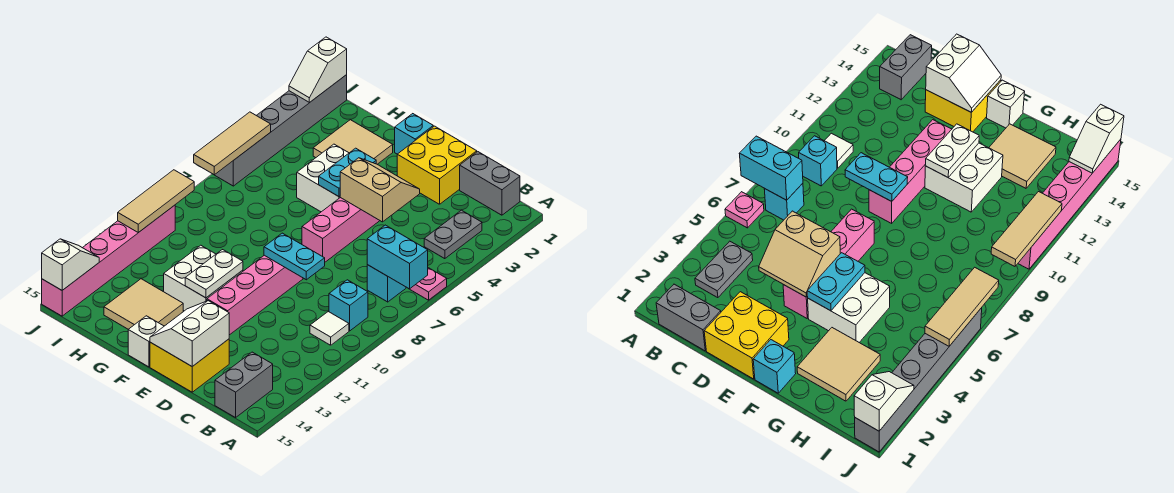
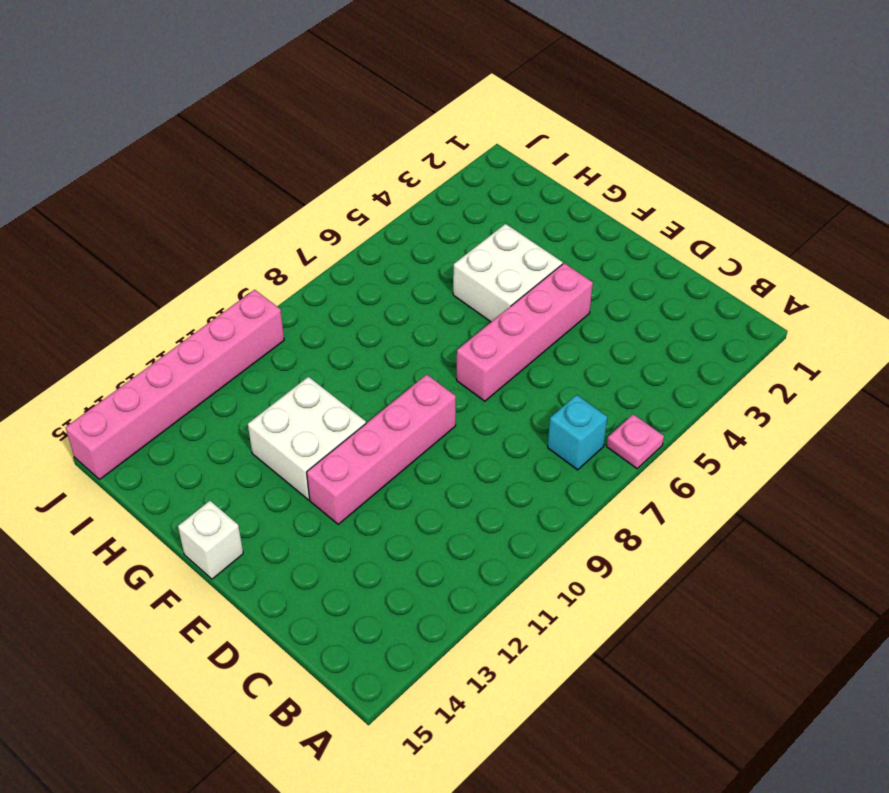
none -> grey brick B1:C1 level 1
none -> grey plate B3:B4 level 1
none -> cyan brick B9 level 1

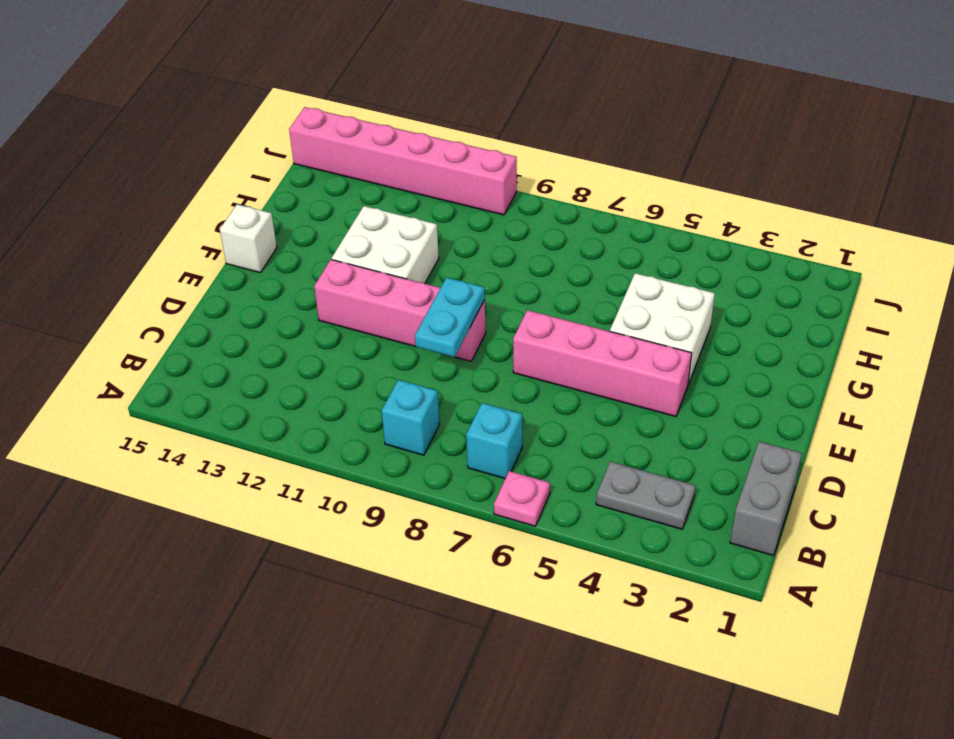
none -> white tile B10 level 1
none -> grey brick B14:B15 level 1
none -> yellow brick D1:E2 level 1

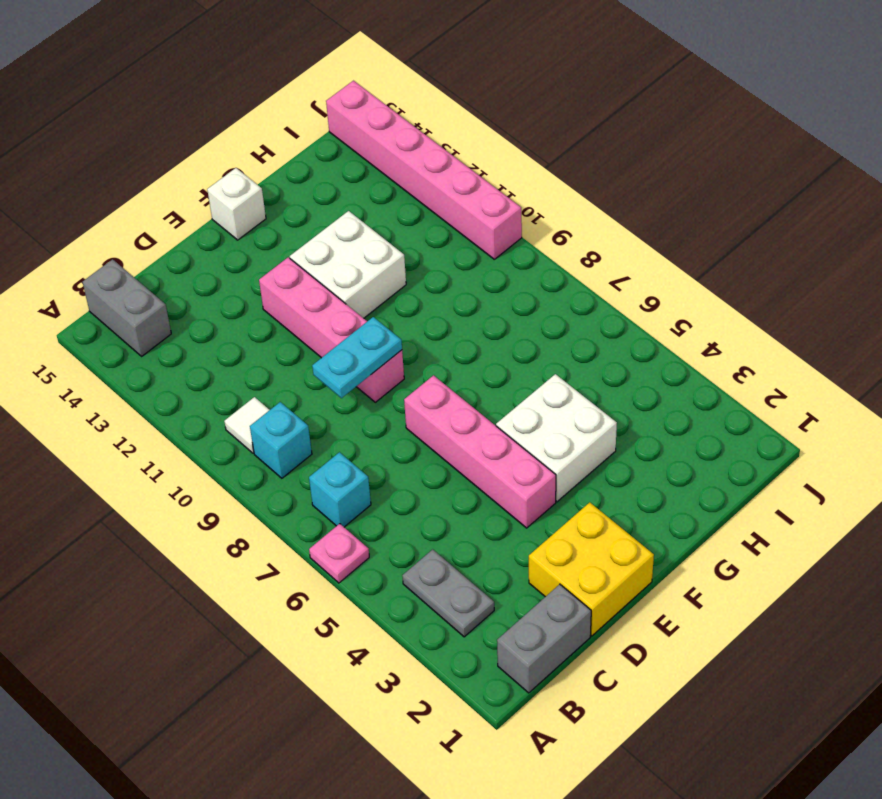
none -> yellow brick D14:E15 level 1
none -> cyan brick F1 level 1
none -> tan tile G2:H3 level 1

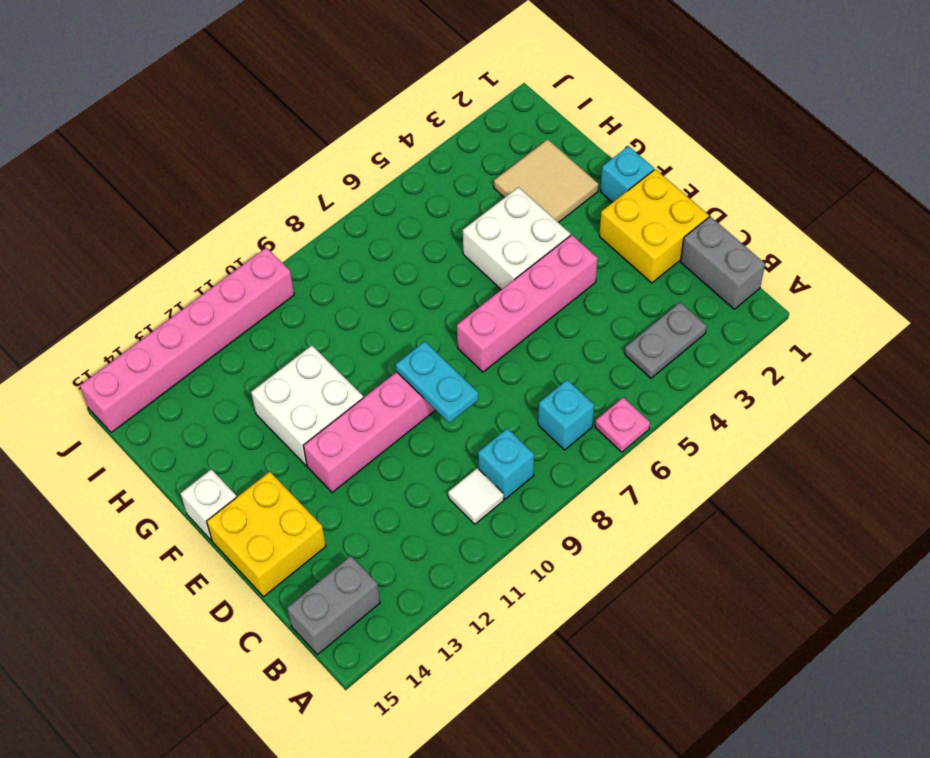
none -> tan tile G13:H14 level 1
none -> grey brick J1:J6 level 1
none -> cyan brick A7:B7 level 2

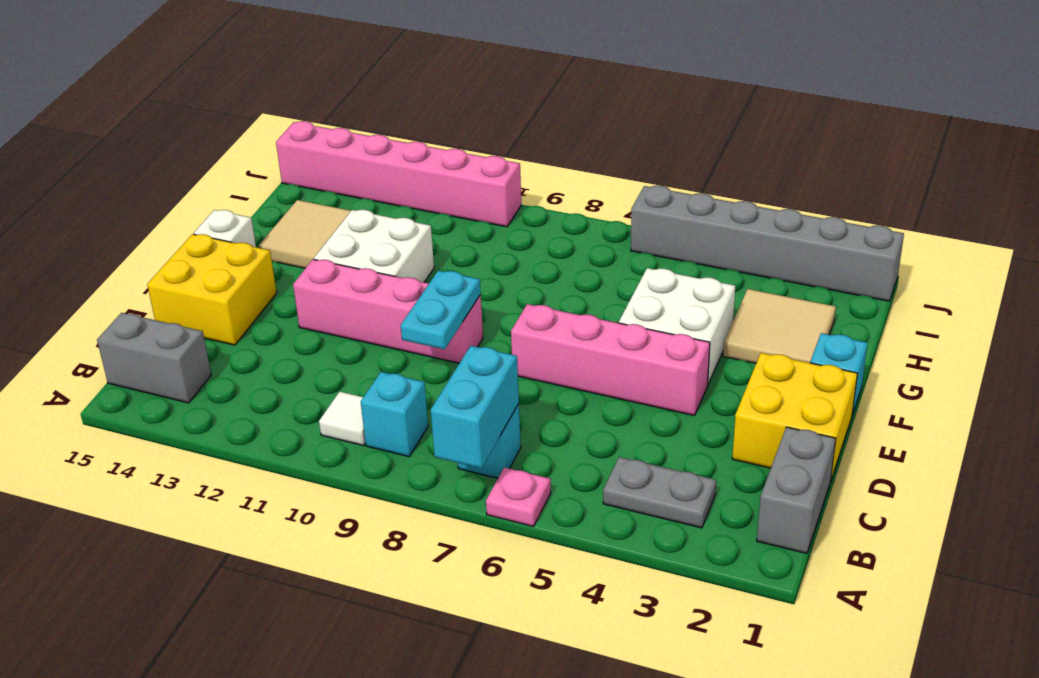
none -> tan slope D4:E5 level 2 top 5
none -> white slope D14:E15 level 2 top D
none -> cyan plate F4:F5 level 2

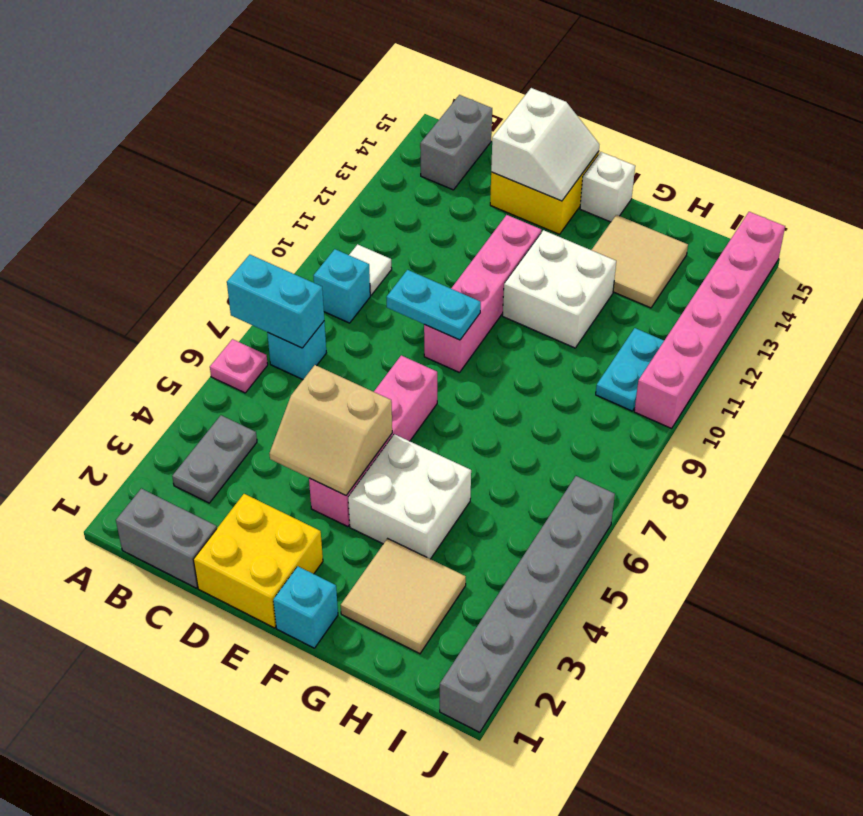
cyan plate I10:I11 level 1 -> cyan plate F4:F5 level 2
none -> white plate F11:F12 level 2
none -> white slope J1:J2 level 2 top 1
none -> tan tile J5:J7 level 2

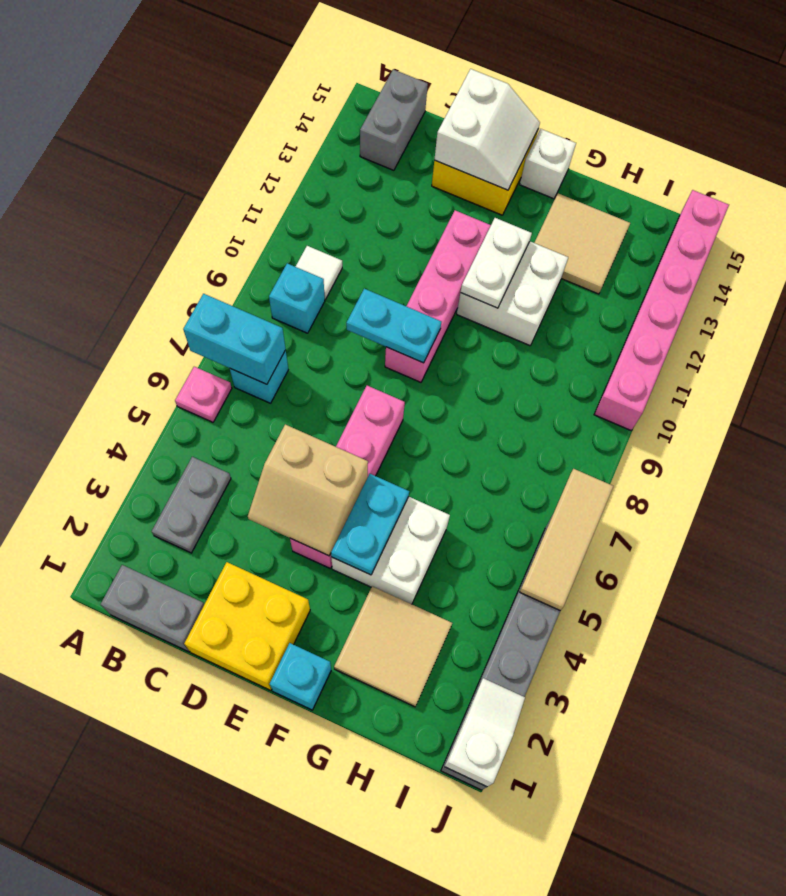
none -> tan tile J9:J11 level 2
none -> white slope J14:J15 level 2 top 15

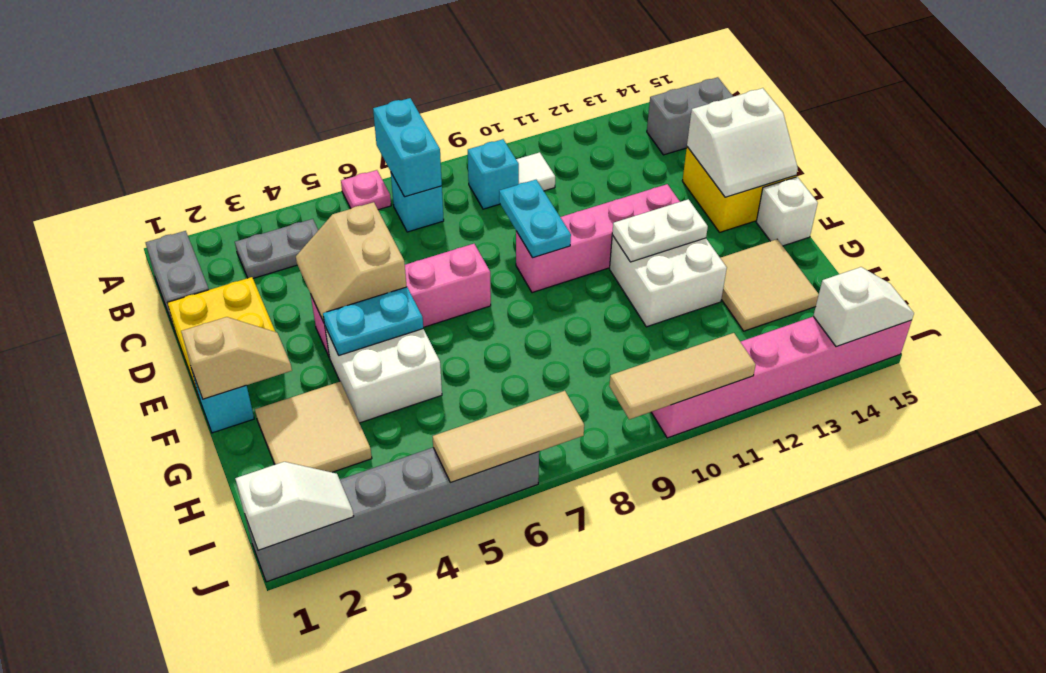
tan slope F1:F2 level 2 top 1 -> none
white slope J14:J15 level 2 top 14 -> white slope J14:J15 level 2 top 15

